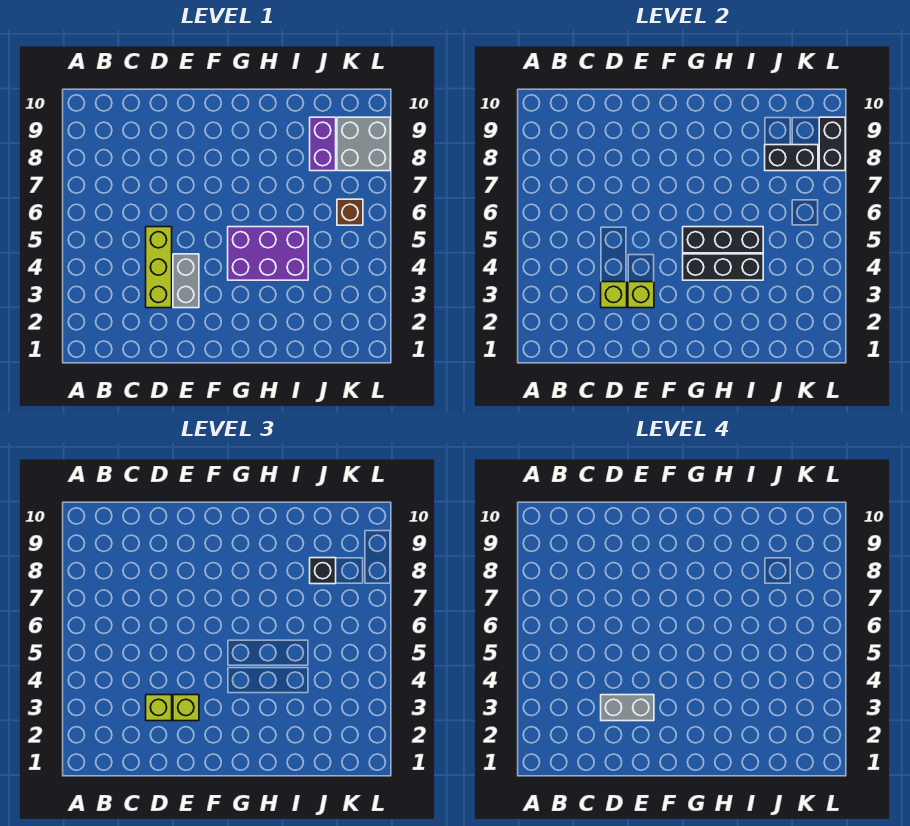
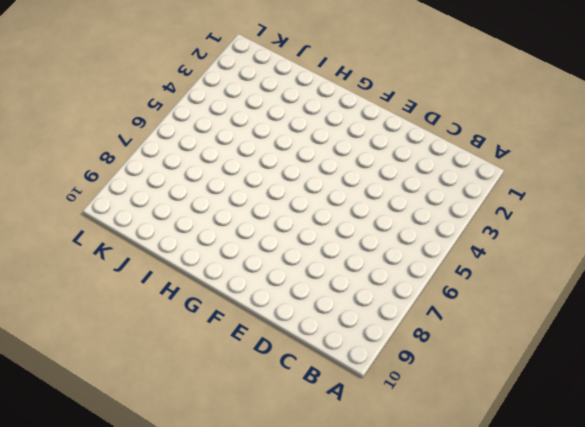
none -> lime brick D3:D5 level 1
none -> grey brick E3:E4 level 1
none -> purple brick G4:I5 level 1

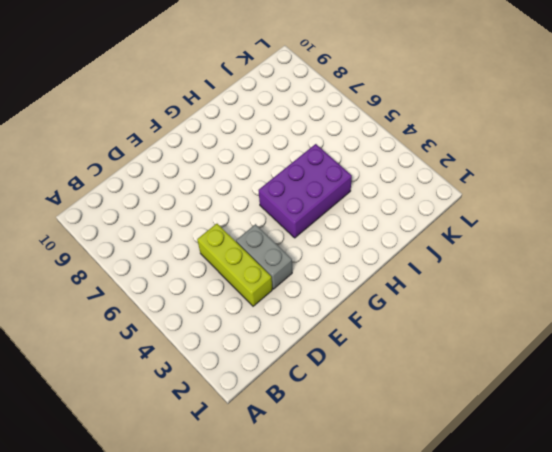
none -> purple brick J8:J9 level 1
none -> brown brick K6 level 1
none -> grey brick K8:L9 level 1

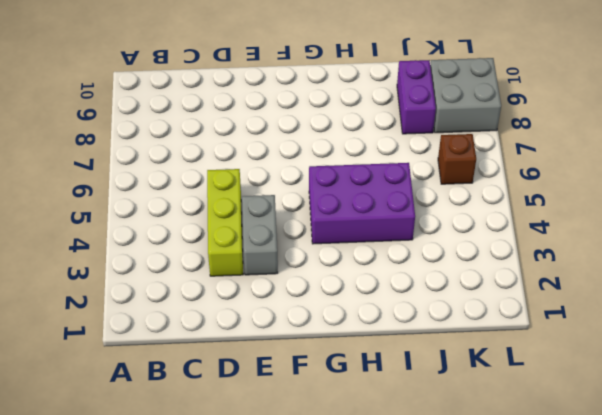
none -> lime brick D3 level 2
none -> lime brick E3 level 2
none -> black brick G4:I4 level 2

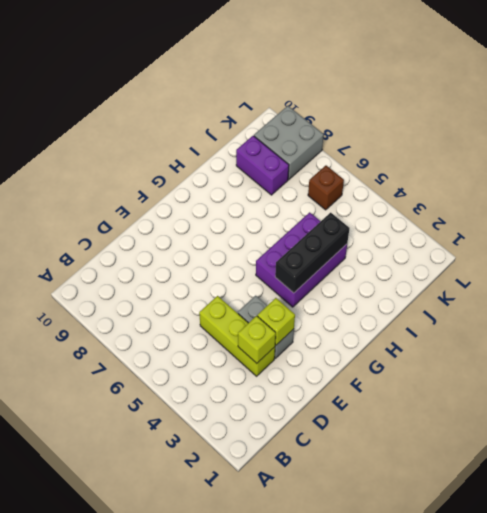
none -> black brick G5:I5 level 2
none -> black brick J8:K8 level 2
none -> black brick L8:L9 level 2

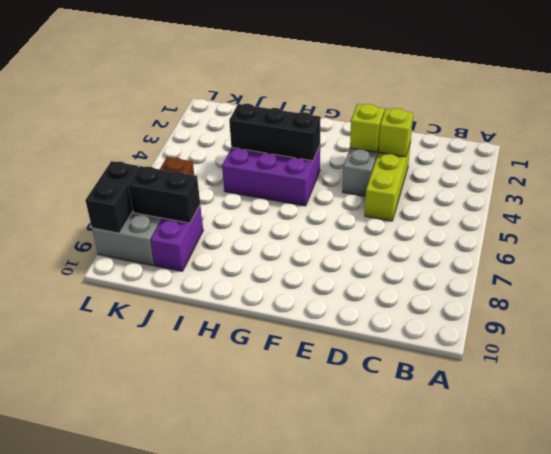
none -> black brick G5:I5 level 2
none -> lime brick D3 level 3
none -> lime brick E3 level 3

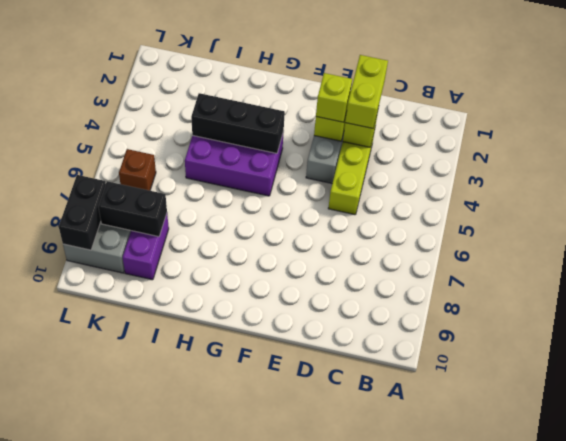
lime brick D2:D3 level 3 -> lime brick D3 level 3
none -> black brick G5:I5 level 2
none -> black brick J8 level 3
none -> grey brick D3:E3 level 4

